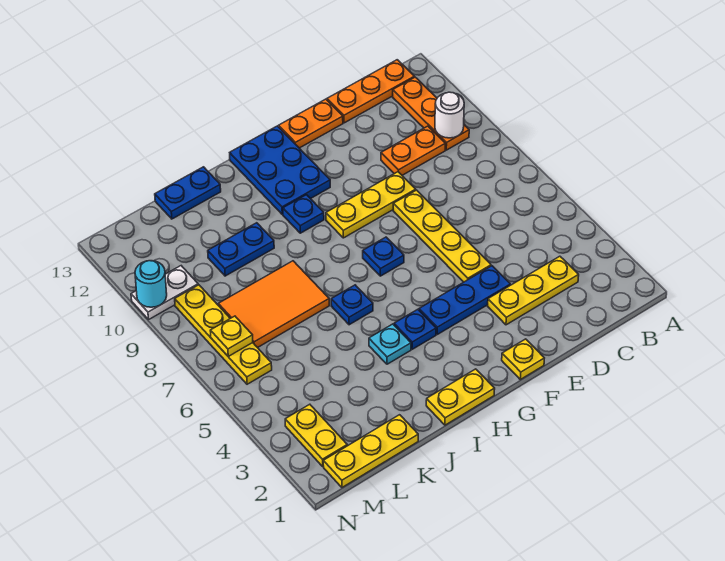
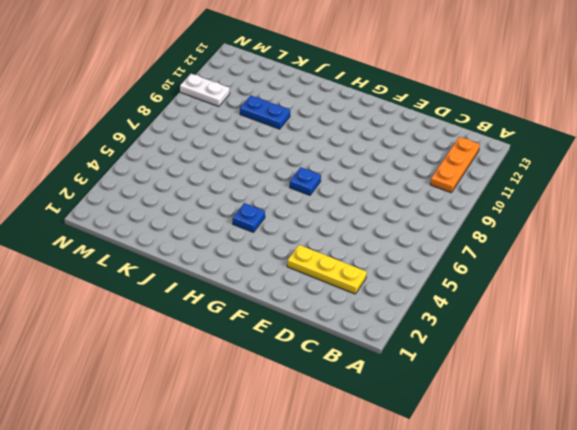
none -> orange plate B13:D13 level 1
none -> orange plate C10:D10 level 1
none -> blue plate E4:G4 level 1

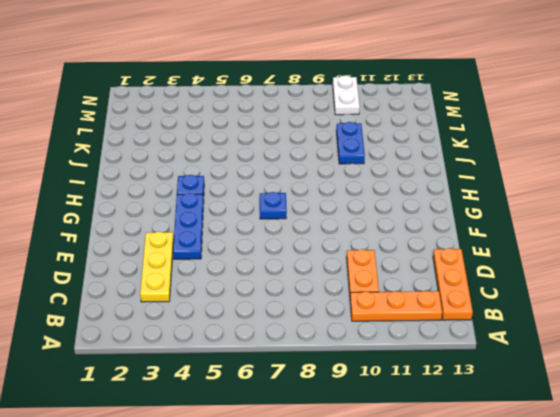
none -> yellow plate E5:E8 level 1
none -> yellow plate E9:G9 level 1
none -> orange plate E13:F13 level 1

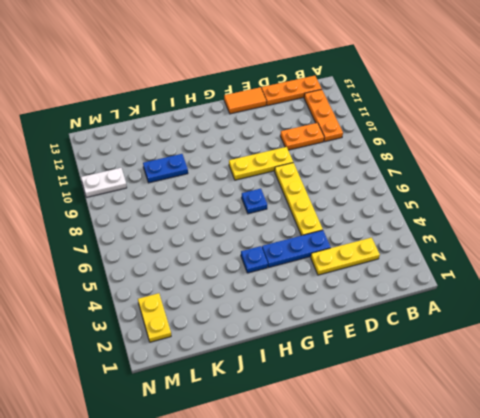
orange tile E13:F13 level 1 -> orange plate E13:F13 level 1
none -> yellow plate F1 level 1
none -> blue plate G11:H13 level 1
none -> yellow plate H1:I1 level 1

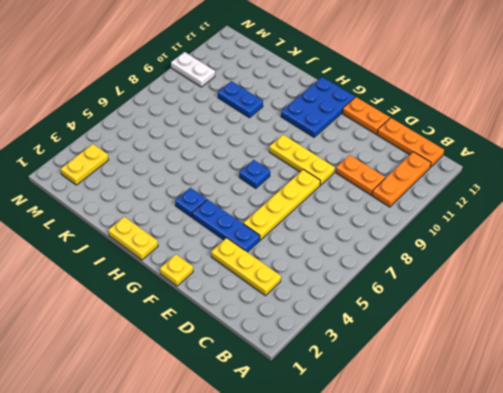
none -> blue plate H10 level 1
none -> cyan plate I4 level 1
none -> blue plate I6 level 1

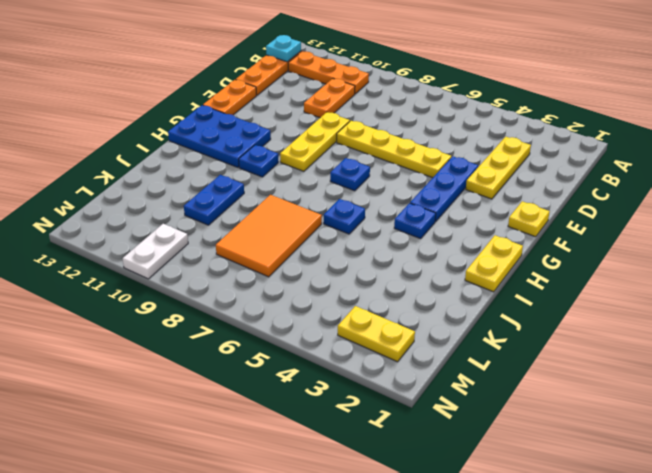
cyan plate B13 level 2 -> cyan plate I4 level 1
none -> blue plate J13:K13 level 1
none -> yellow plate K1:M1 level 1
none -> yellow plate M6:M9 level 1

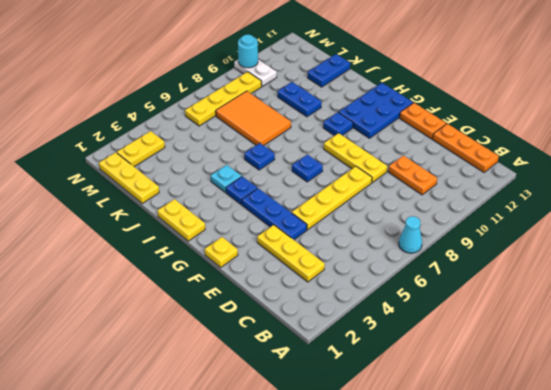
cyan cone A7 level 1 -> none
blue plate K12:K13 level 1 -> blue plate J13:K13 level 1
none -> orange plate B10:B12 level 1
none -> white round brick B10 level 2
none -> yellow plate M7 level 2

